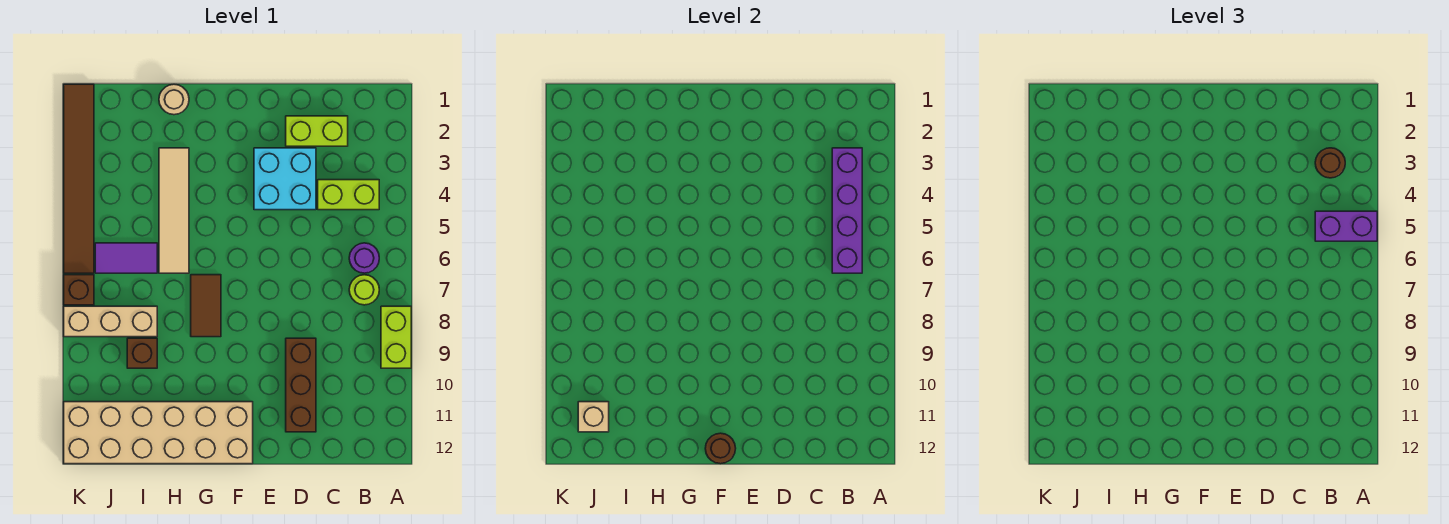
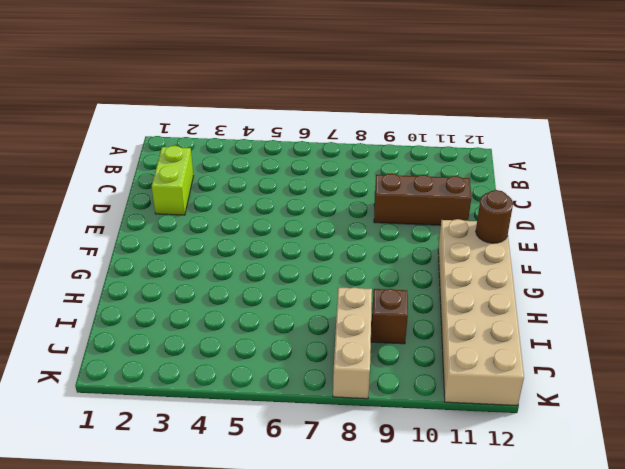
none -> lime brick A8:A9 level 1
none -> lime brick B4:C4 level 1
none -> purple round brick B6 level 1

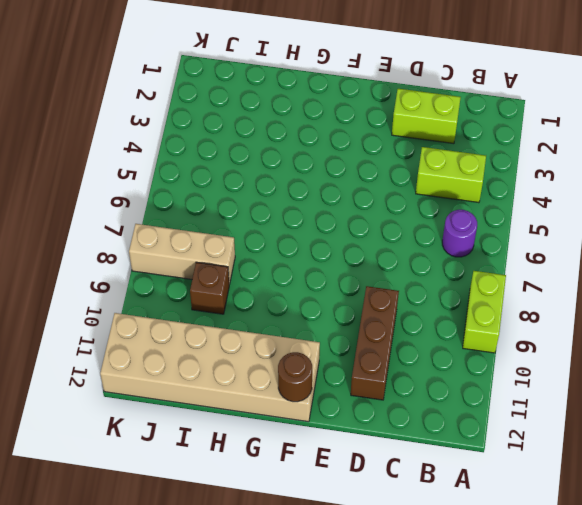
none -> lime round brick B7 level 1
none -> cyan brick D3:E4 level 1
none -> brown tile G7:G8 level 1

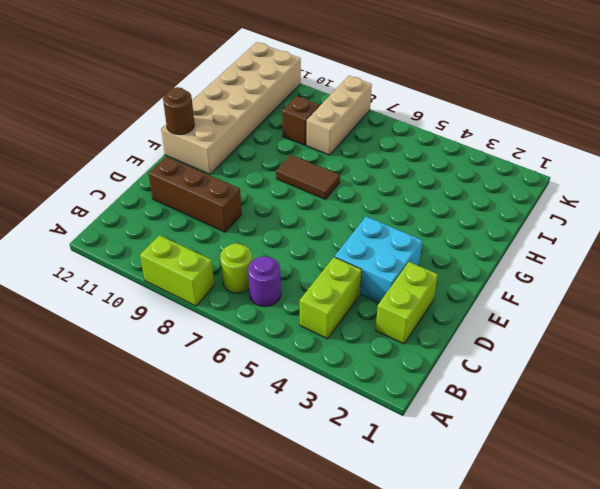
none -> tan round brick H1 level 1
none -> tan tile H3:H6 level 1
none -> purple tile I6:J6 level 1

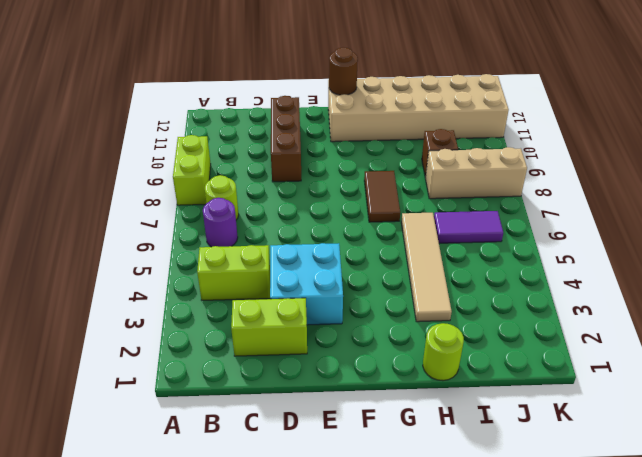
lime round brick H1 level 1 -> tan round brick H1 level 1
none -> brown tile K1:K6 level 1
none -> brown brick K7 level 1
none -> purple brick B3:B6 level 2

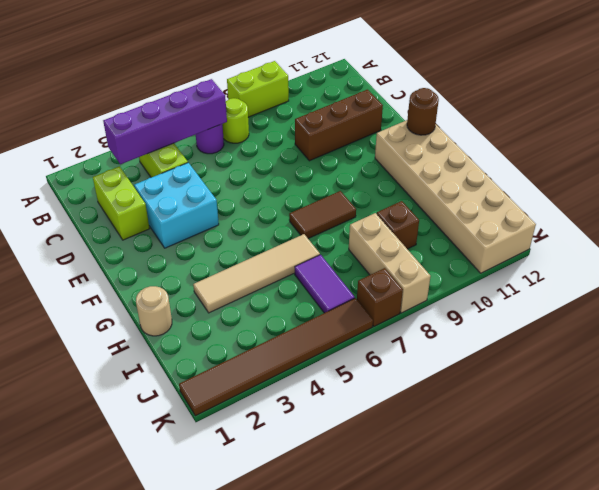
none -> tan brick J11 level 2
none -> purple brick A5:B5 level 3
none -> brown round brick B3 level 3

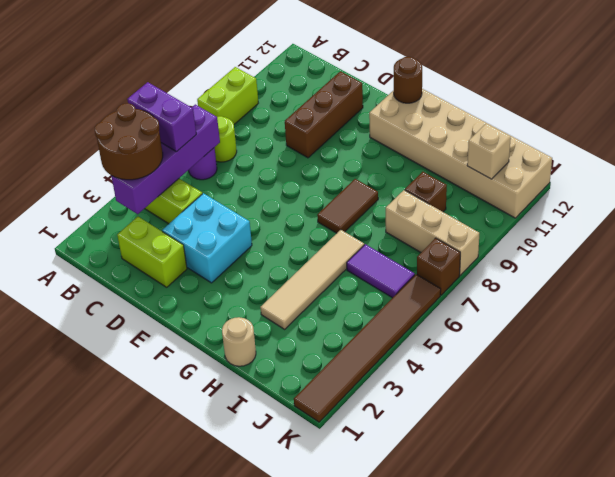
brown round brick A3:B4 level 3 -> brown round brick B3 level 3

